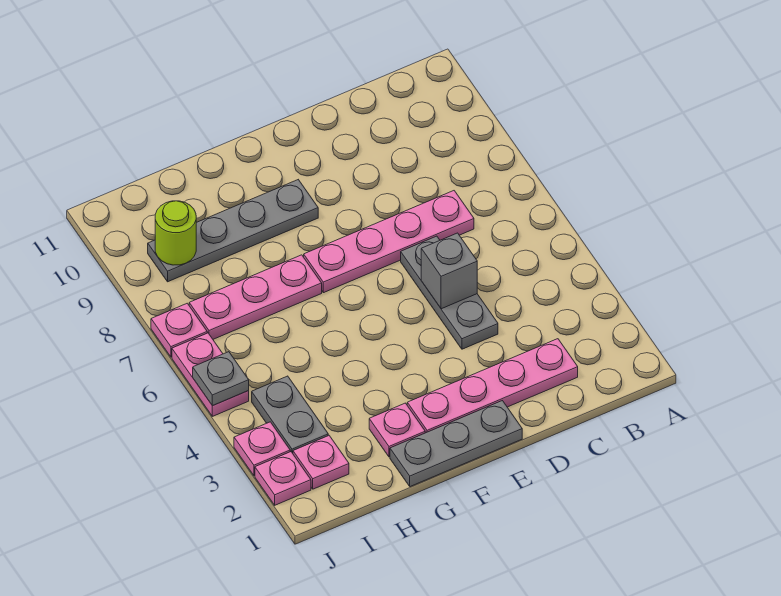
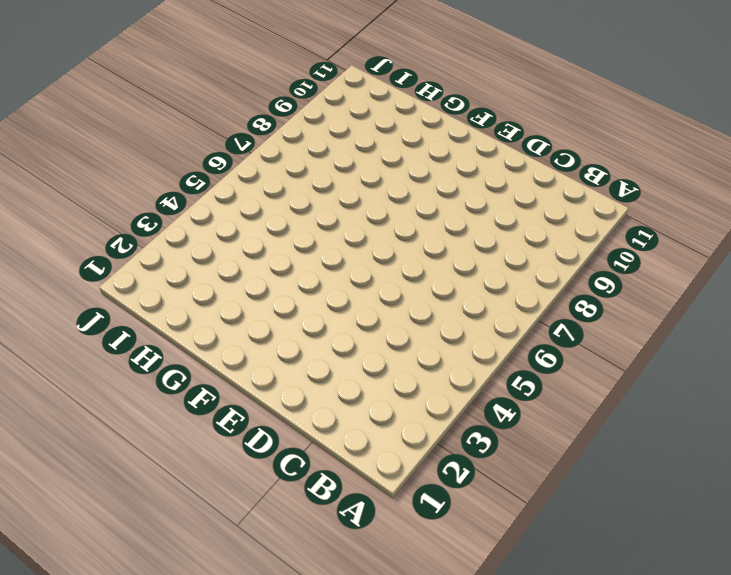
none -> pink plate C2:F2 level 1
none -> pink plate C7:F7 level 1
none -> grey plate D4:D6 level 1

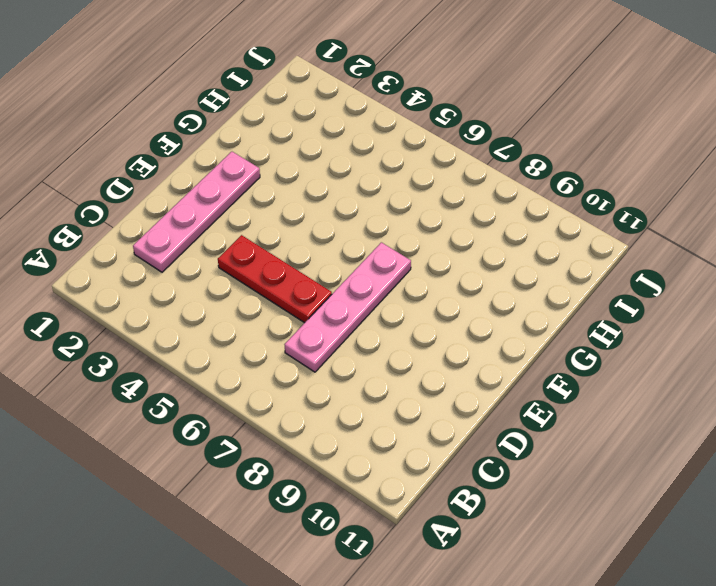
red plate D4:D6 level 1 -> grey plate D4:D6 level 1
none -> grey plate E1:G1 level 1
none -> grey plate F9:I9 level 1
none -> pink plate G2 level 1

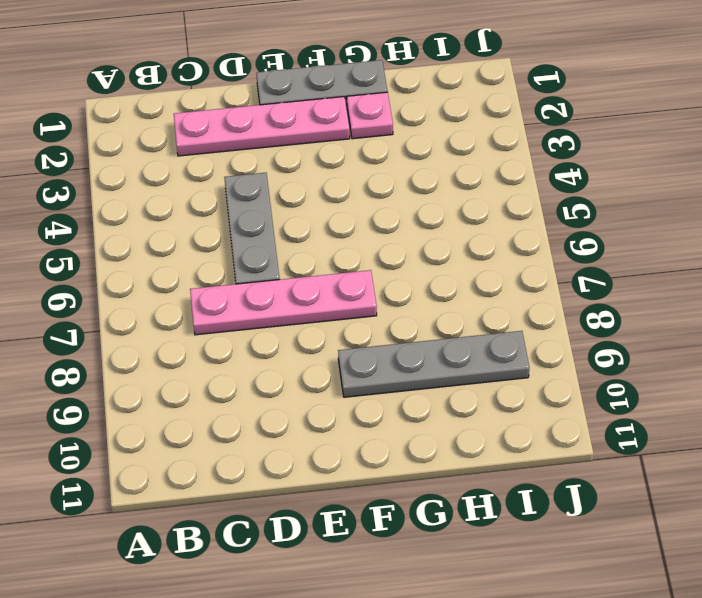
none -> pink plate G7:I7 level 1
none -> pink plate I2 level 1
none -> grey plate I3:I4 level 1

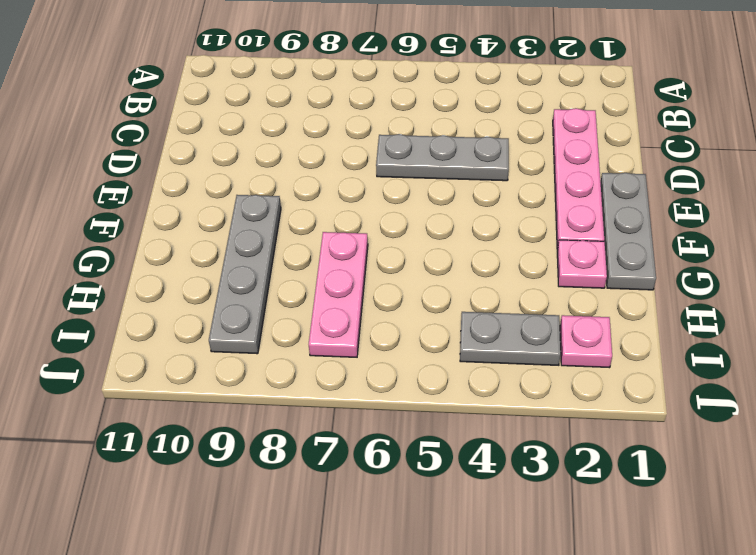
none -> pink plate C7:F7 level 1
none -> pink plate J2 level 1
none -> pink plate J3 level 1

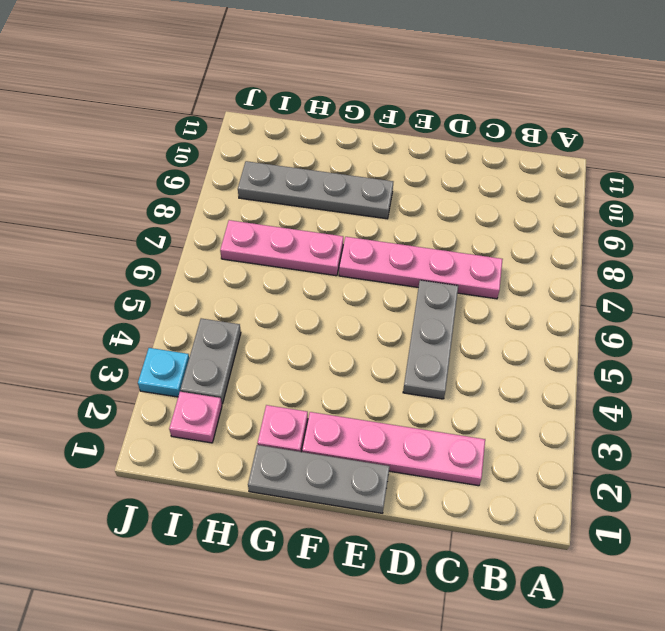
cyan plate J3 level 1 -> pink plate J3 level 1
none -> pink plate J2 level 1
none -> pink plate J5:J6 level 1
none -> pink plate J7 level 1

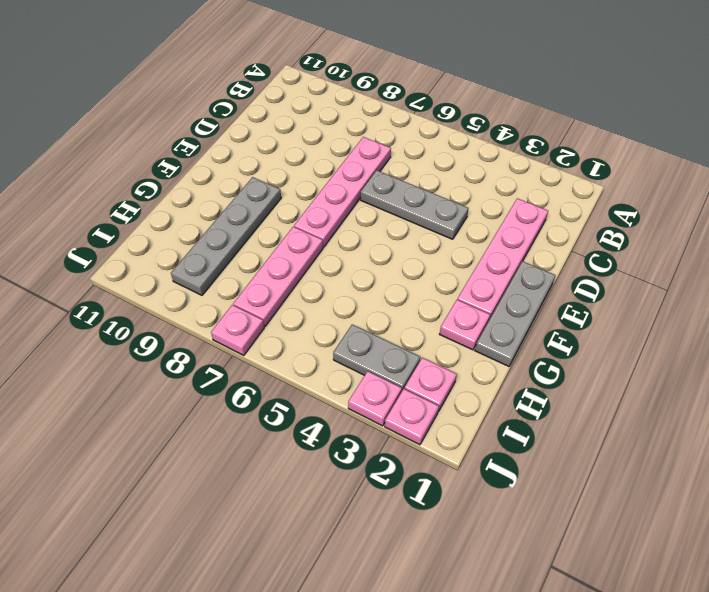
none -> pink plate J5:J6 level 1
none -> grey brick D5 level 2
none -> lime round brick I9 level 2

